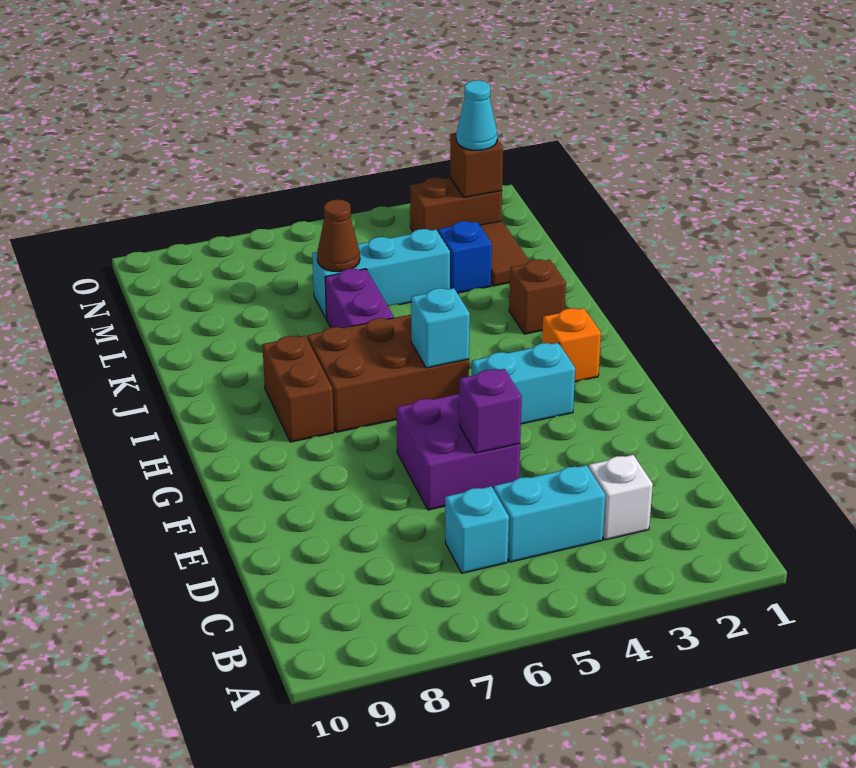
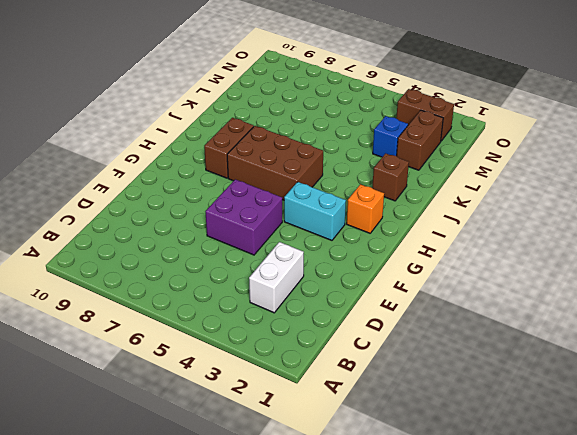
white brick C3:D3 level 1 -> white brick C3 level 1
brown brick L2:M2 level 1 -> brown tile L2:M2 level 1
none -> cyan brick C4:C5 level 1
none -> cyan brick C6 level 1
none -> purple brick J6:K6 level 1

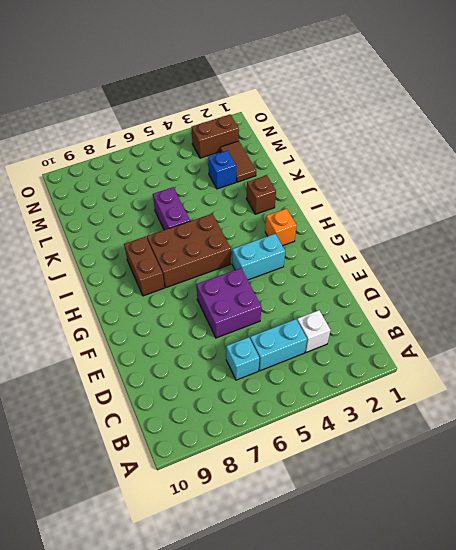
none -> cyan brick L4:L6 level 1
none -> purple brick E5 level 2
none -> cyan brick H5 level 2

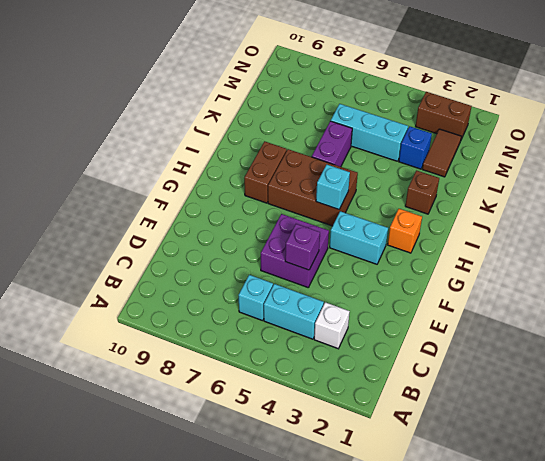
none -> brown cone L6 level 2
none -> brown brick N2 level 2
none -> cyan cone N2 level 3

